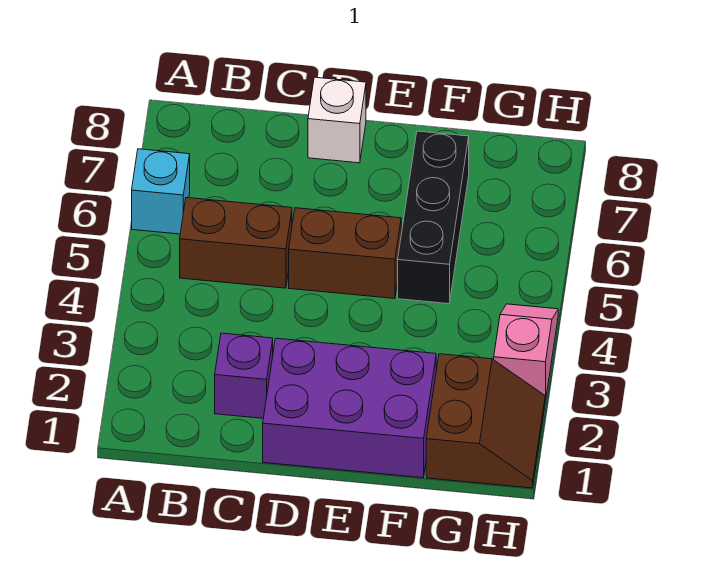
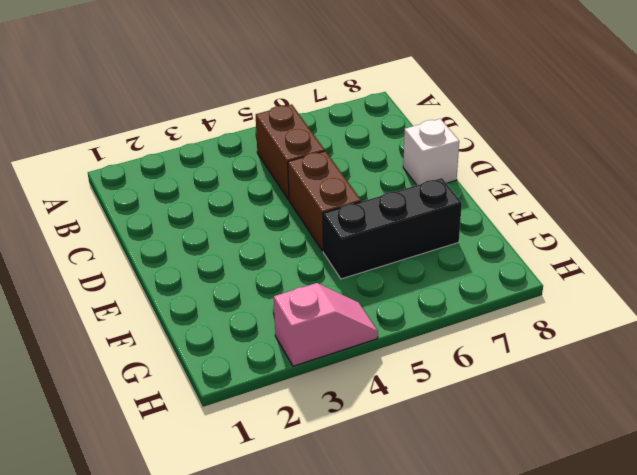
none -> cyan brick A6 level 1
none -> purple brick C2 level 1

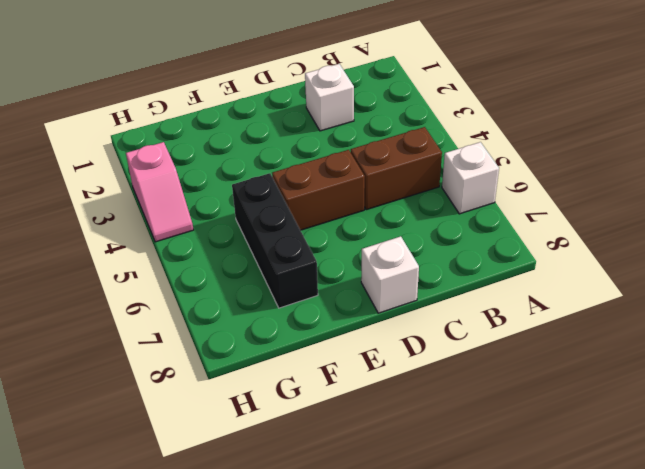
white brick A6 level 1 -> cyan brick A6 level 1
white brick C2 level 1 -> purple brick C2 level 1
none -> purple brick D1:F2 level 1
none -> brown slope G1:H2 level 1 top G

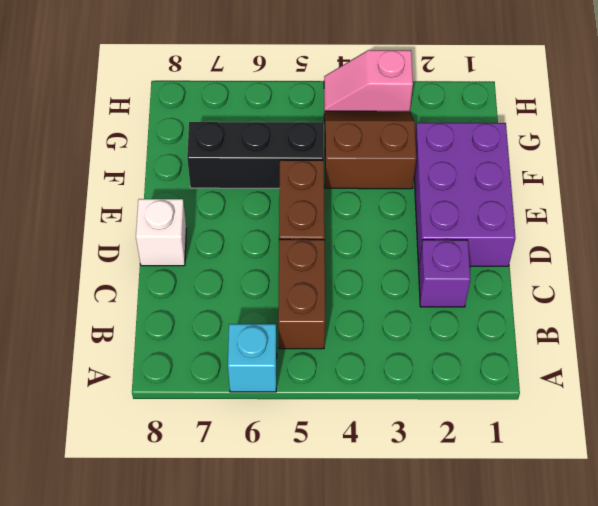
brown slope F3:G4 level 1 top F -> brown slope G1:H2 level 1 top G

